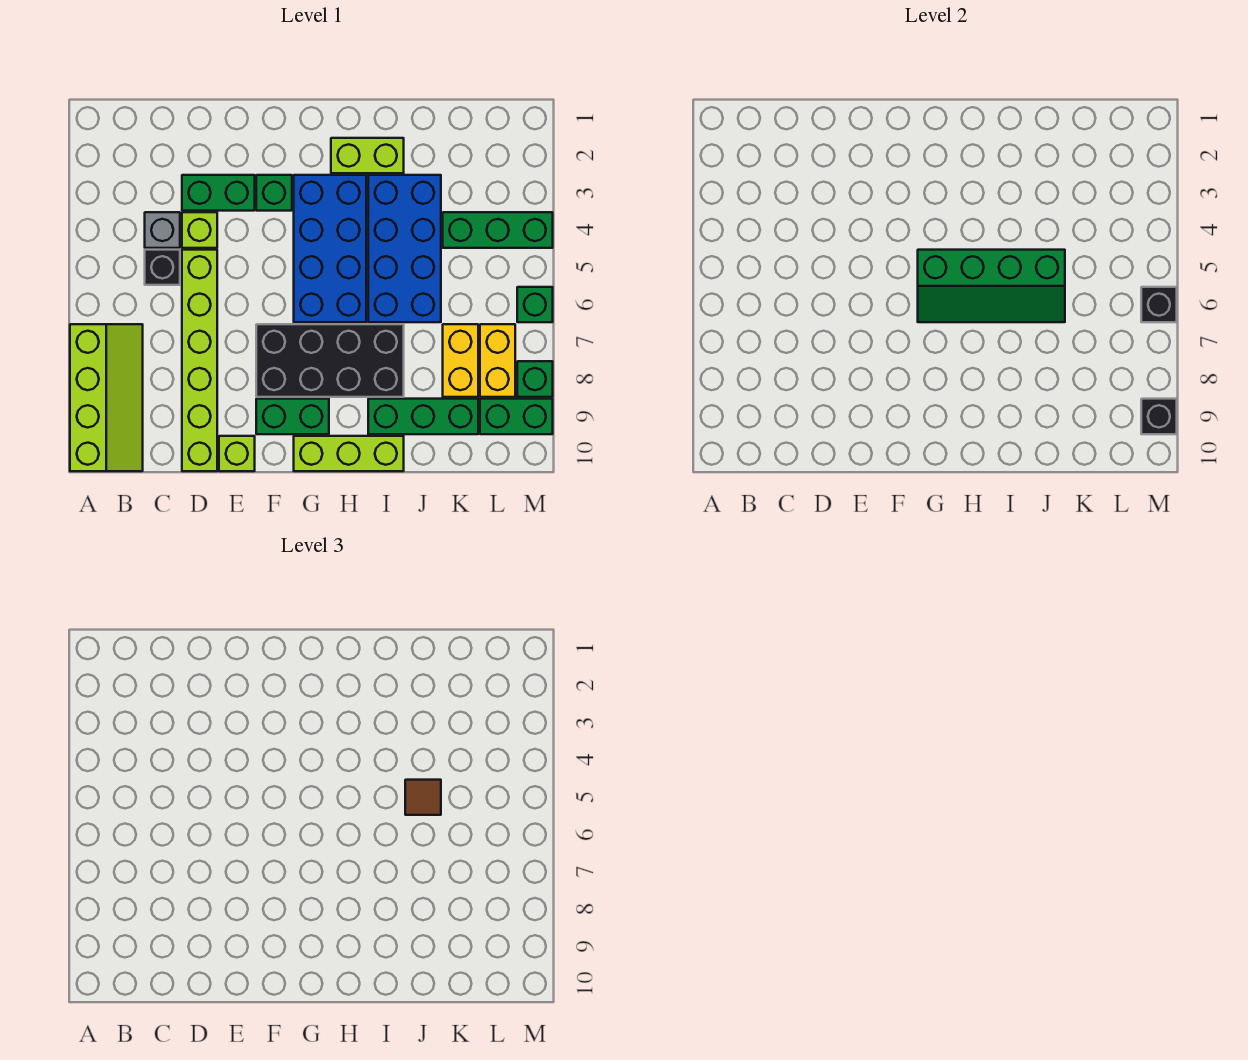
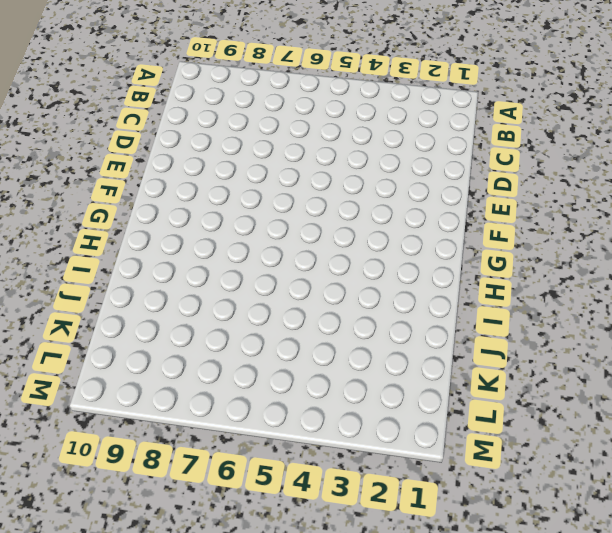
none -> lime slope A7:B10 level 1 top A
none -> grey brick C4 level 1
none -> black brick C5 level 1

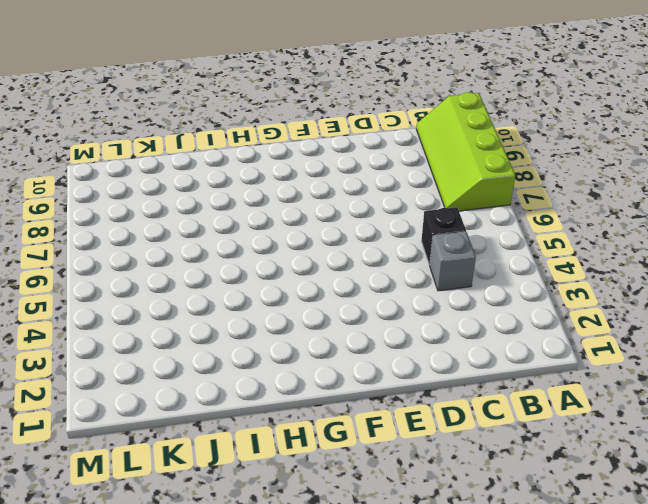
none -> green brick D3:E3 level 1
none -> lime brick D4 level 1
none -> lime brick D5:D10 level 1

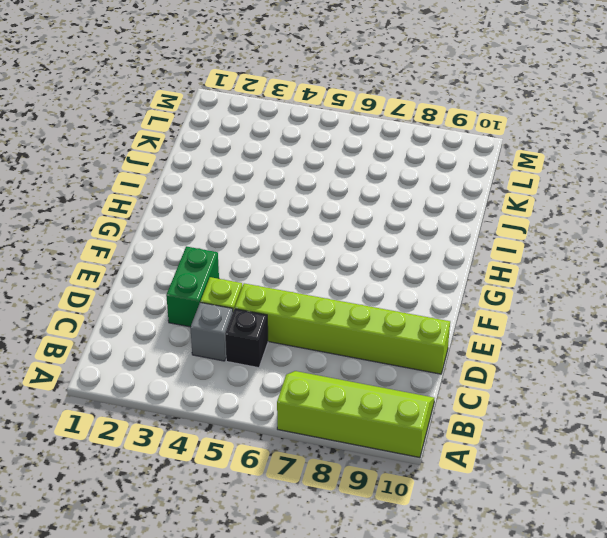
none -> lime brick E10 level 1
none -> green brick F3 level 1
none -> black brick F7:I8 level 1

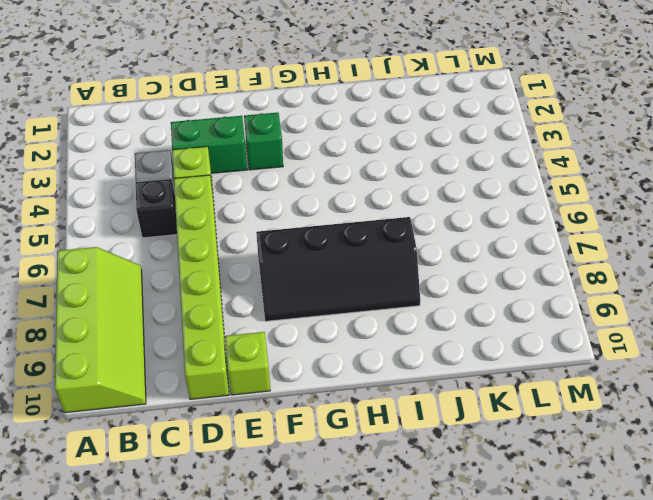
black slope F7:I8 level 1 top 7 -> black brick F7:I8 level 1
none -> green brick F9:G9 level 1
none -> blue brick G3:H6 level 1
none -> lime brick G10:I10 level 1

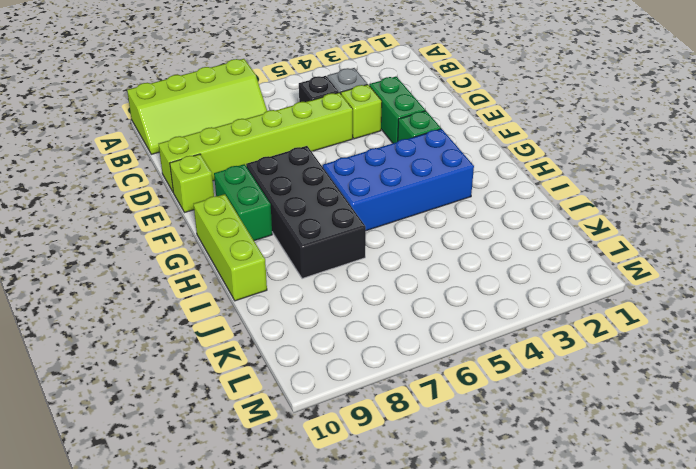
none -> lime brick H2:I2 level 1
none -> blue brick I3:J6 level 1
none -> green brick I9:K9 level 1

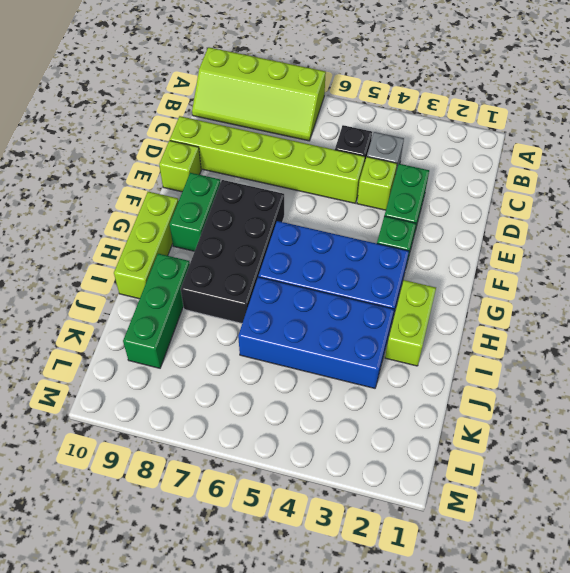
none -> green brick K4:M4 level 1
none -> yellow brick K7:K8 level 1
none -> yellow brick L7:L8 level 1

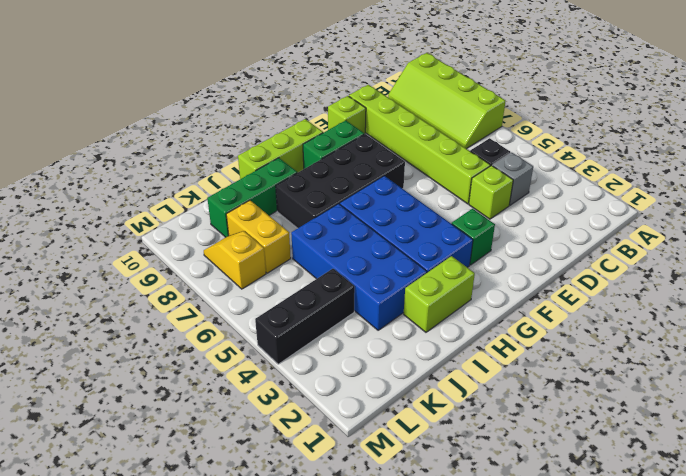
black brick K4:M4 level 1 -> green brick K4:M4 level 1
yellow slope L7:L8 level 1 top 7 -> yellow brick L7:L8 level 1
none -> green brick D3:E3 level 1
none -> green brick L9:M9 level 1
none -> green brick M6 level 1

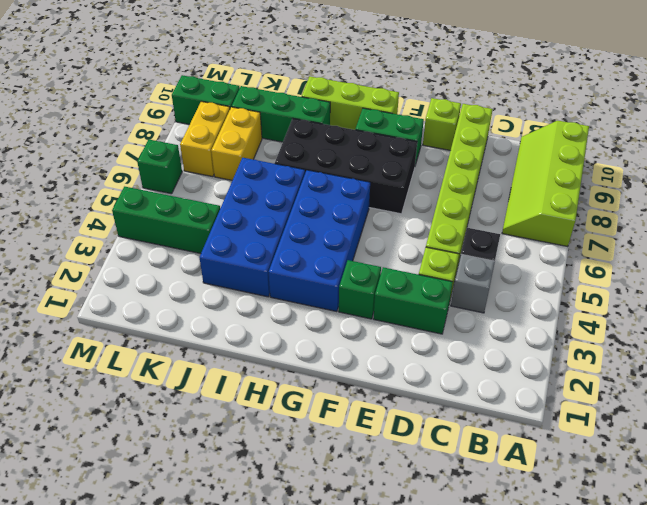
none -> lime brick H2:I2 level 1
none -> green brick M8 level 1
none -> green slope G5:J6 level 2 top 5

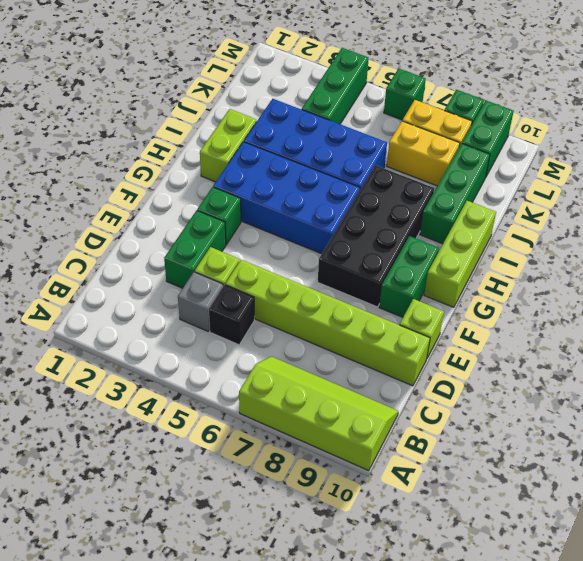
none -> green slope G5:J6 level 2 top 5
none -> black brick M6 level 2
none -> black brick M9 level 2

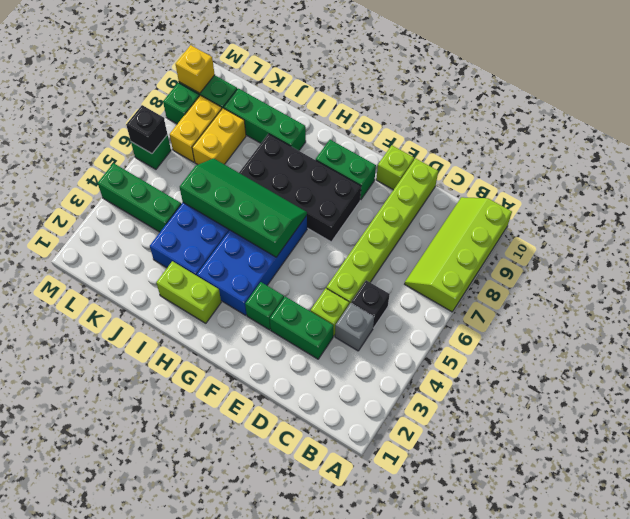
yellow brick M9 level 2 -> black brick M9 level 2
none -> lime brick G10:I10 level 1
none -> brown tile J5 level 3

